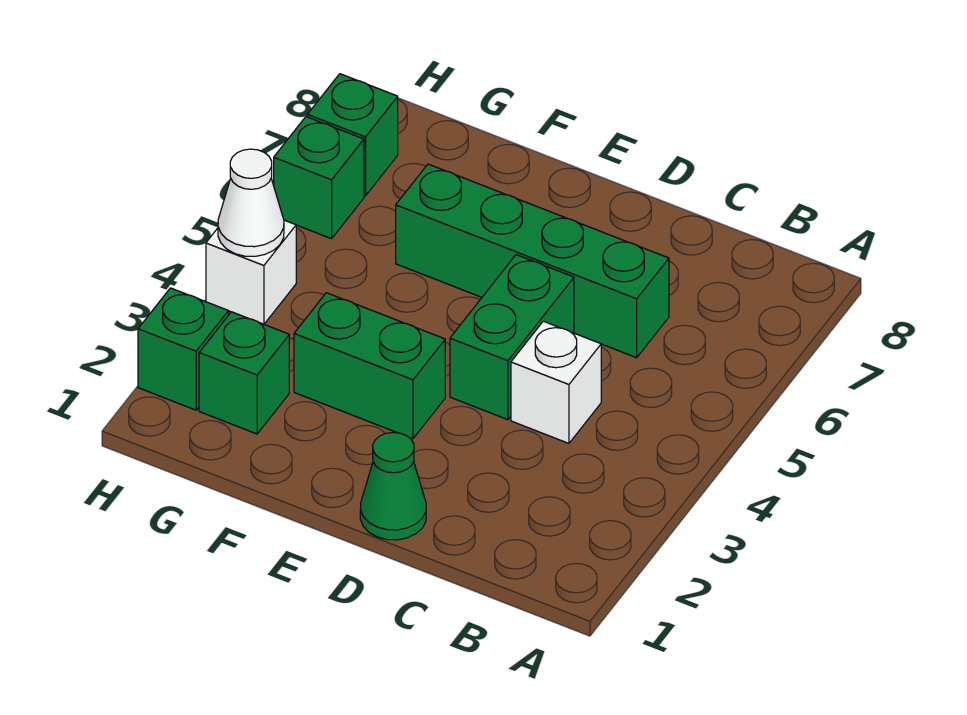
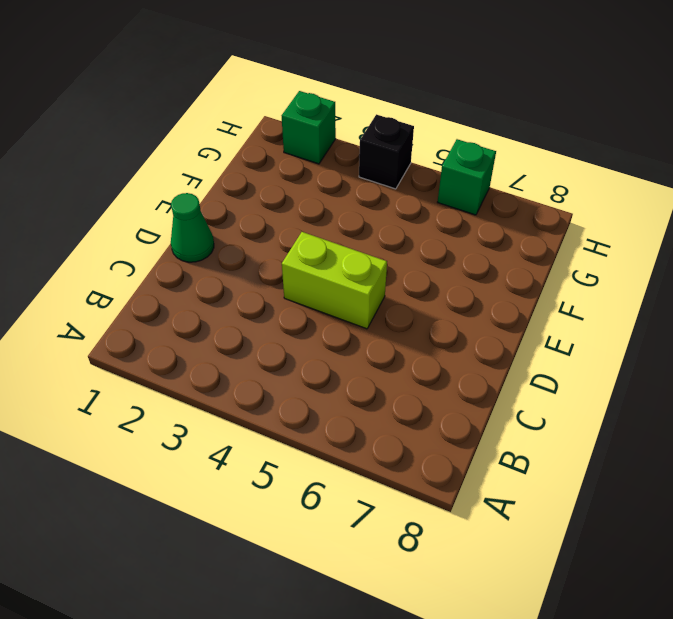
lime brick D4:D5 level 1 -> green brick D4:D5 level 1
black brick H4 level 1 -> white brick H4 level 1
none -> white brick C4 level 1
none -> green brick C6:F6 level 1

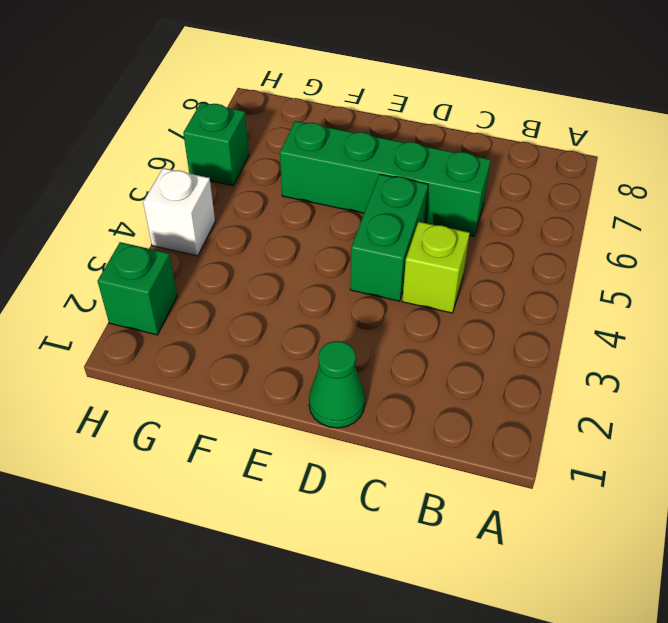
lime brick C4 level 1 -> white brick C4 level 1
none -> green brick E3:F3 level 1
none -> green brick G2 level 1

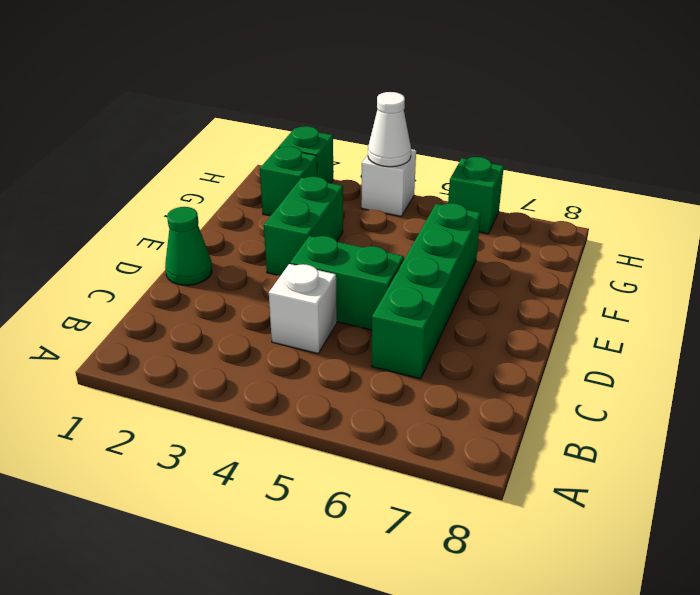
none -> green brick H7 level 1

